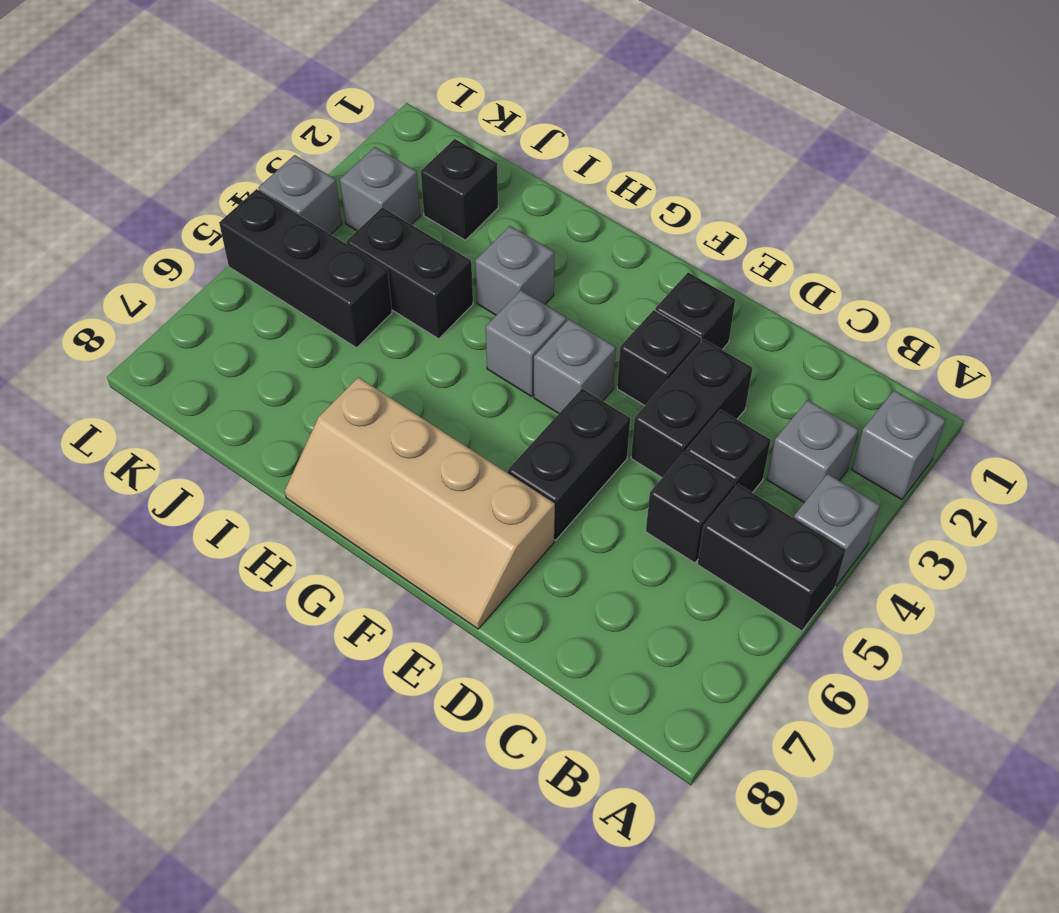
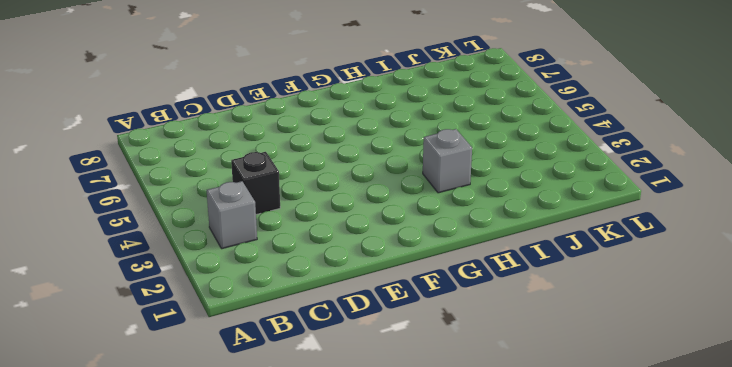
none -> grey brick A2 level 1
none -> grey brick A4 level 1
none -> black brick A5:B5 level 1

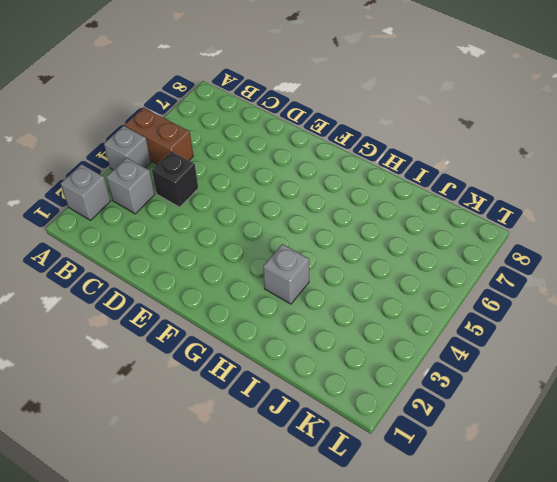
brown brick A5:B5 level 1 -> black brick A5:B5 level 1
none -> black brick C5 level 1
none -> black brick D3:D4 level 1
none -> black brick E2 level 1

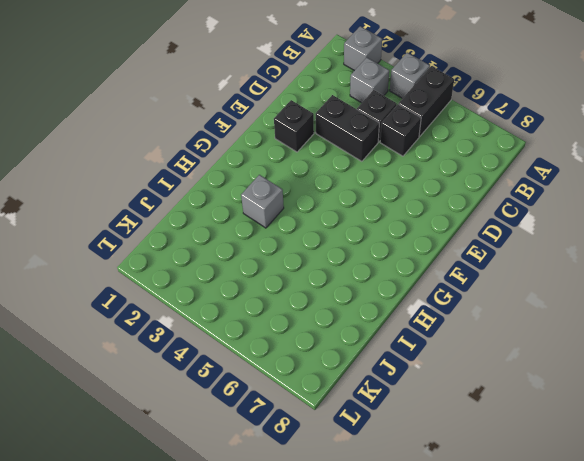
none -> black brick E3 level 1
none -> black brick E5:E6 level 1
none -> tan slope E7:H8 level 1 top 7

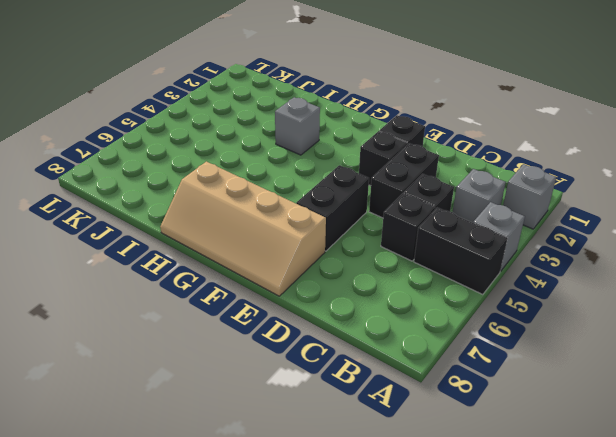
none -> grey brick F4 level 1
none -> grey brick G4 level 1
none -> black brick I4:J4 level 1

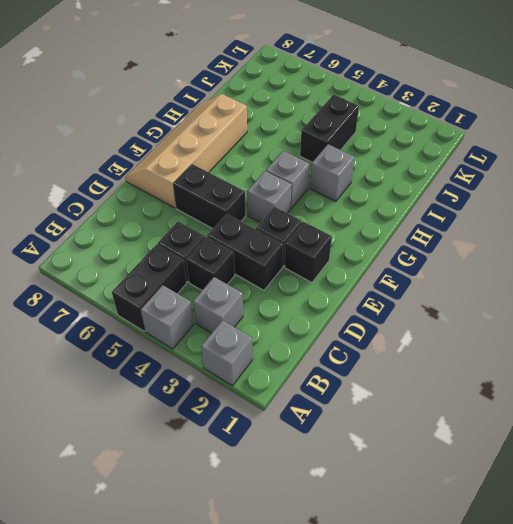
none -> black brick J2 level 1
none -> black brick J5:L5 level 1
none -> grey brick K3 level 1

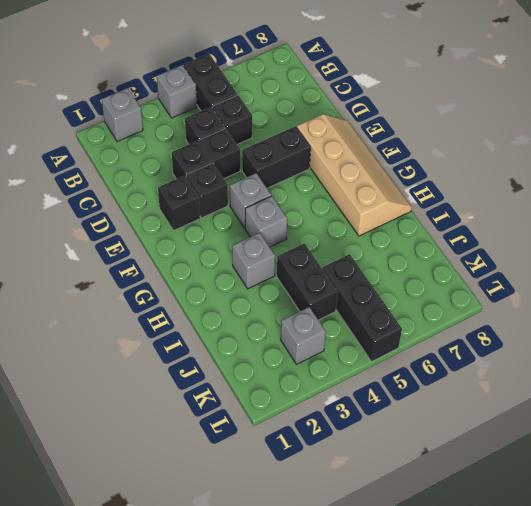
none -> grey brick B3 level 1
none -> black brick J2 level 1
none -> grey brick L4 level 1

